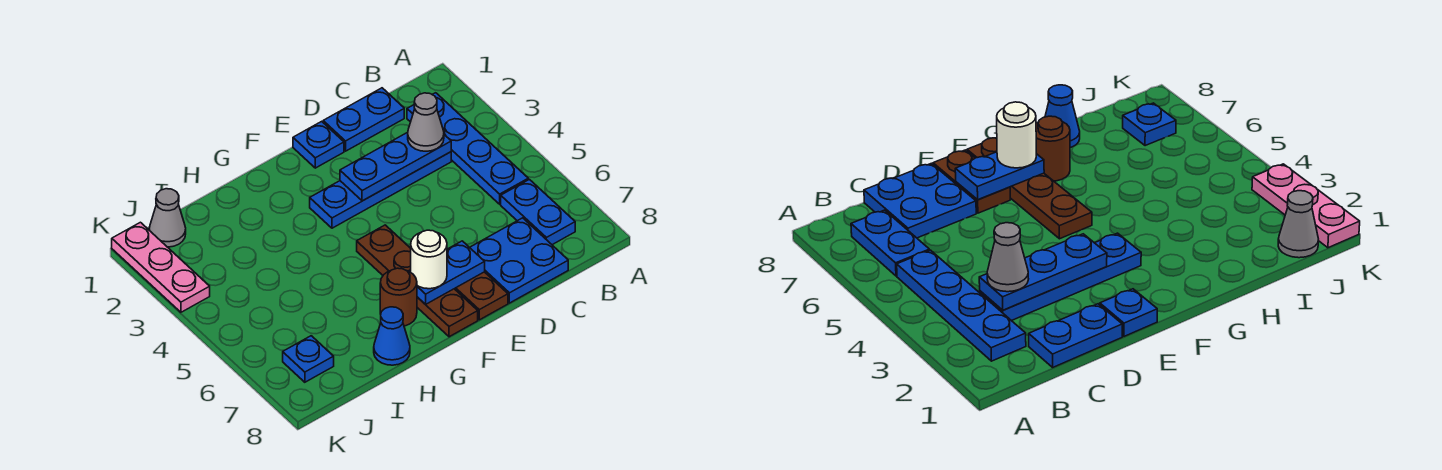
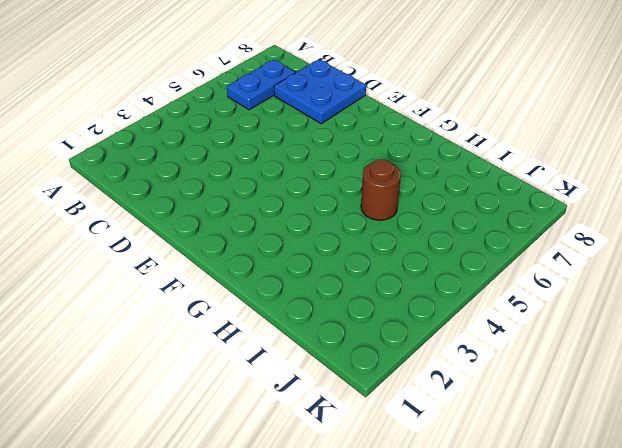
brown round brick H5 level 1 -> brown round brick G7 level 1
none -> blue plate B2:B5 level 1
none -> blue plate C1:D1 level 1
none -> blue plate C3:F3 level 1

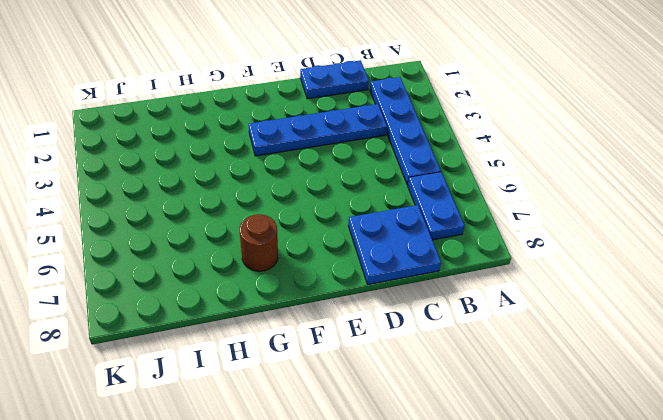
none -> blue plate E1 level 1
none -> brown plate E7:E8 level 1
none -> brown plate F5:F8 level 1

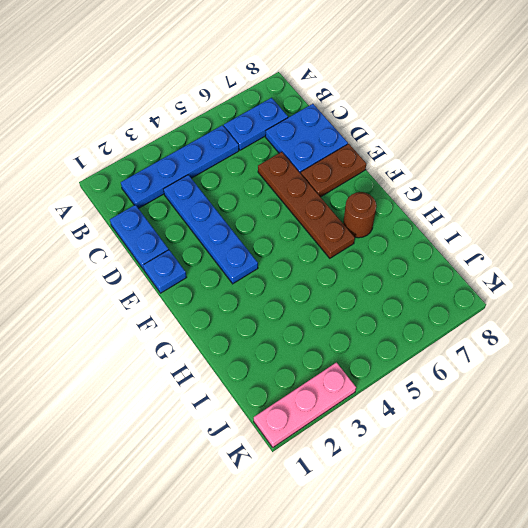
brown plate D6:G6 level 1 -> brown plate F5:F8 level 1
none -> blue cone H8 level 1
none -> grey cone J1 level 1
none -> blue plate J7 level 1

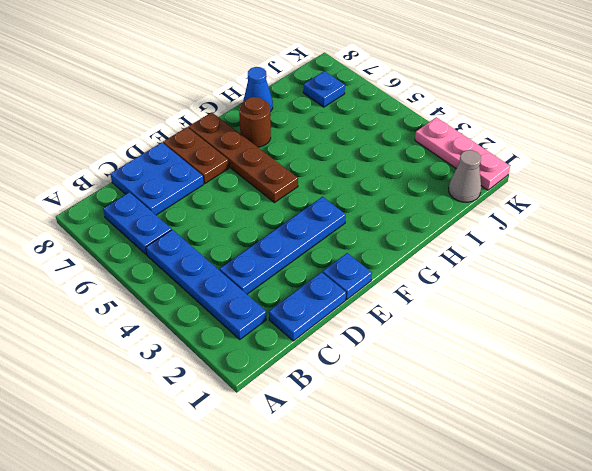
none -> blue plate C3:E3 level 2
none -> blue plate E7:F7 level 2
none -> grey cone C3 level 3

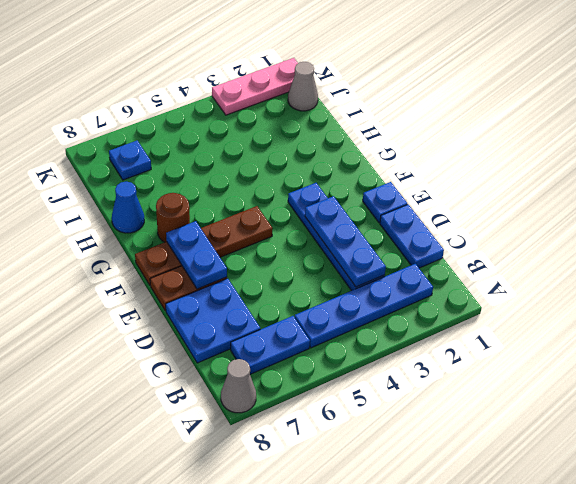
grey cone A8 level 1 -> grey cone C3 level 3
none -> white round brick F7 level 3

